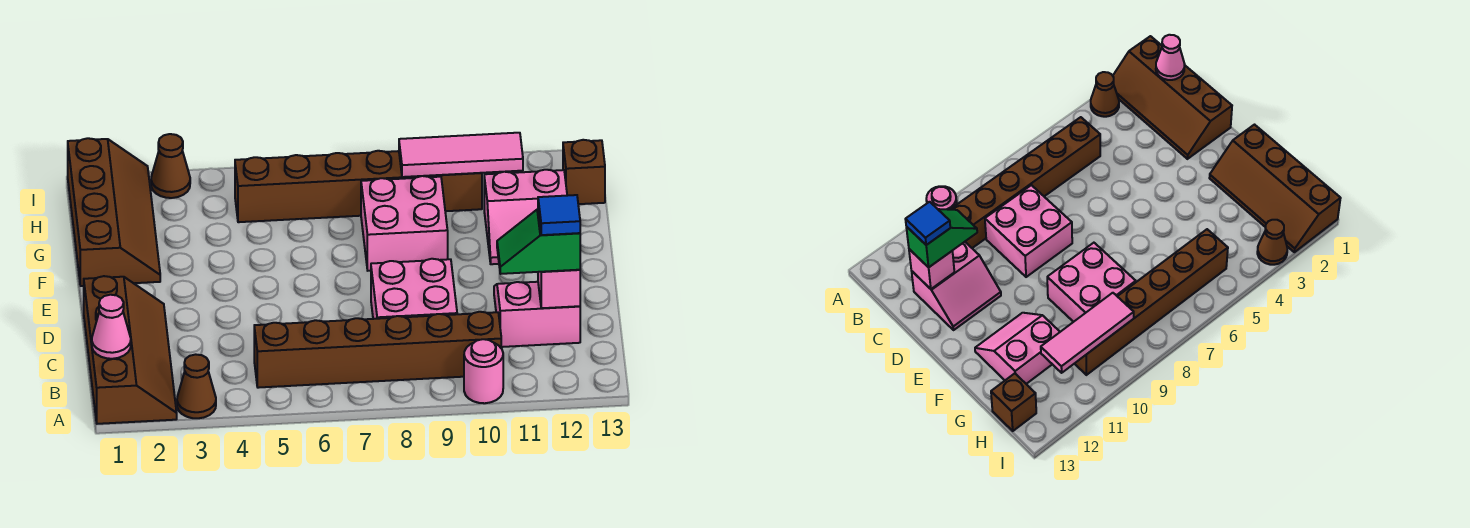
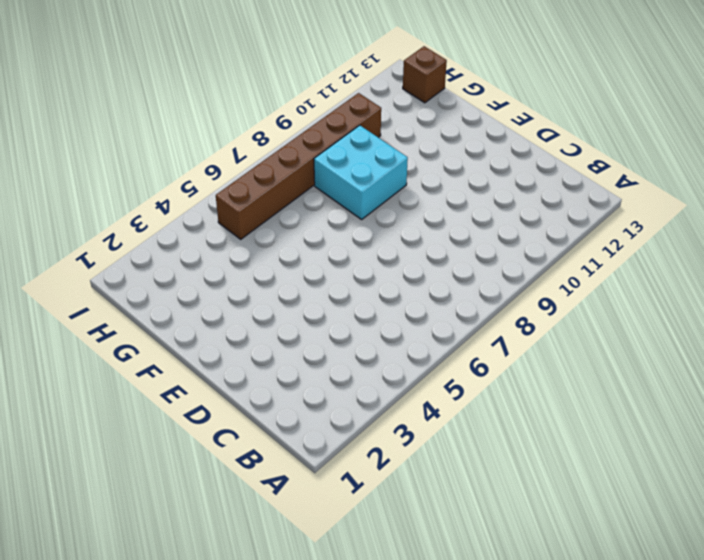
cyan brick F8:G9 level 1 -> pink brick F8:G9 level 1
none -> brown slope A1:D2 level 1 top 1
none -> brown cone A3 level 1
none -> pink round brick A10 level 1

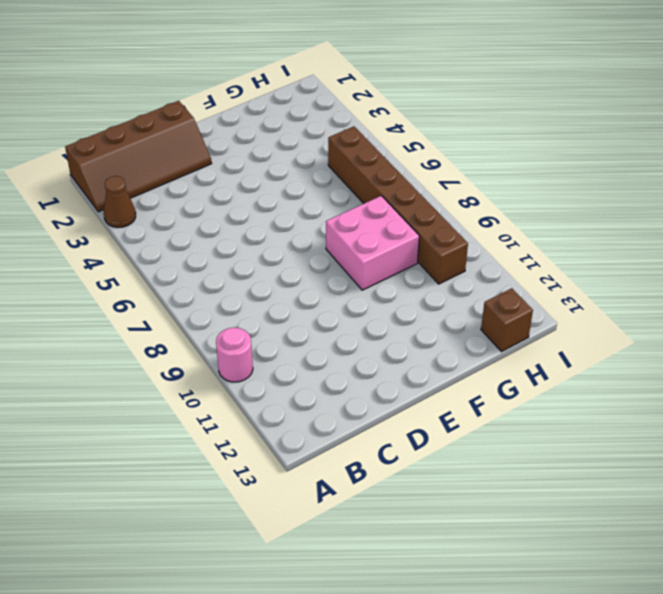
none -> brown brick B5:B10 level 1
none -> pink brick C8:D9 level 1
none -> pink slope C11:D12 level 1 top C

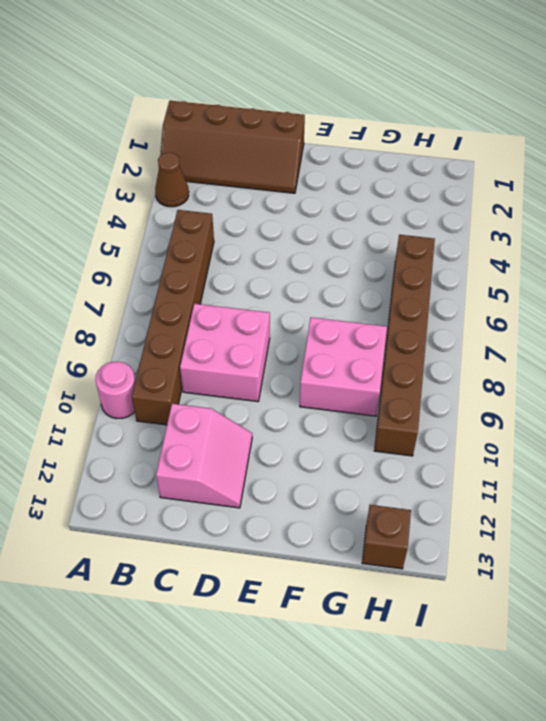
none -> brown slope F1:I2 level 1 top 1
none -> pink slope F11:G12 level 1 top G
none -> brown cone I3 level 1

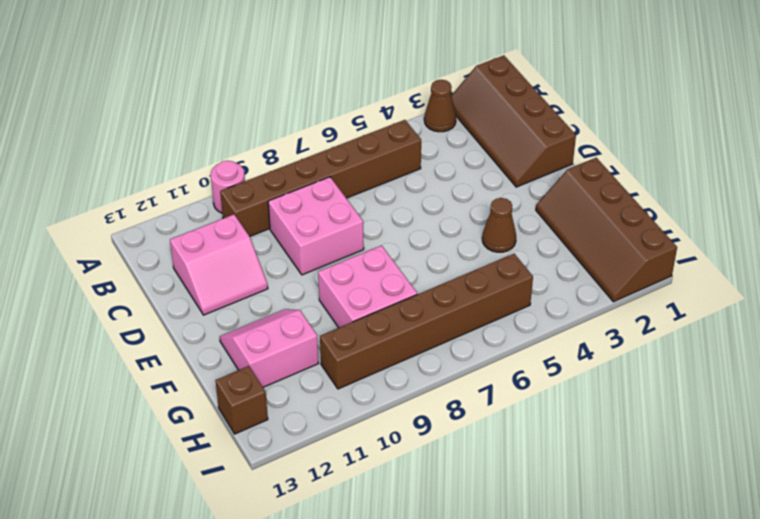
brown cone F4 level 1 -> brown cone I3 level 1
none -> pink cone B1 level 2
none -> pink brick C12 level 2
none -> pink tile H9:H11 level 2

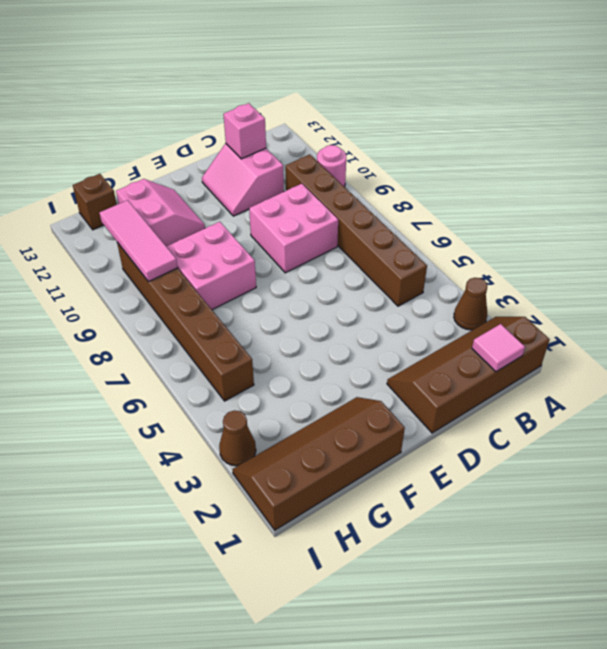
pink tile B1 level 2 -> pink cone B1 level 2
none -> green slope C11:C12 level 3 top 12
none -> blue tile C12 level 4

